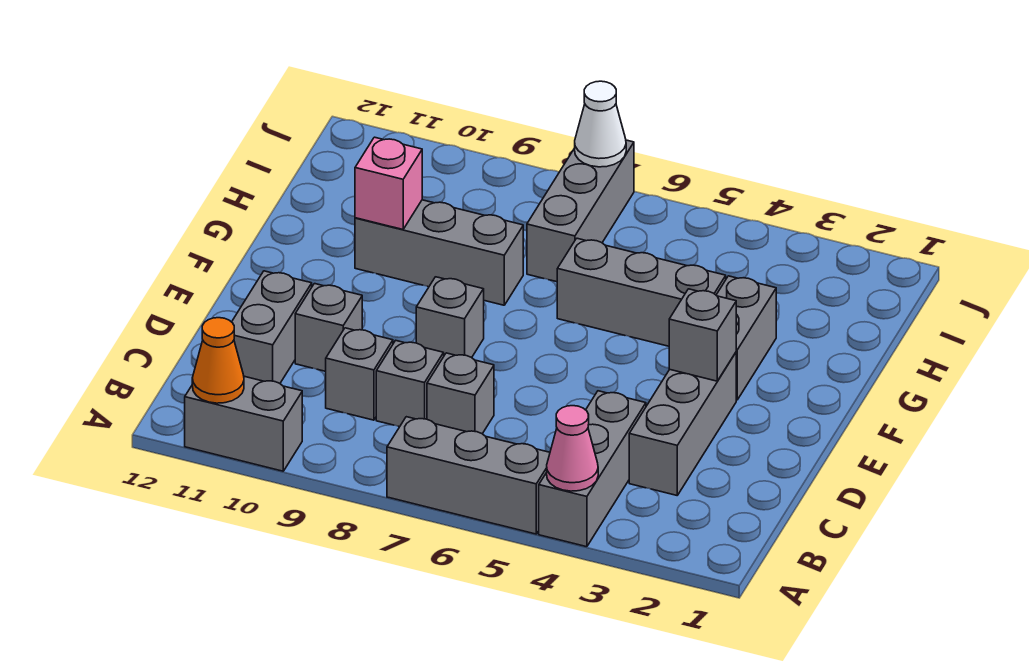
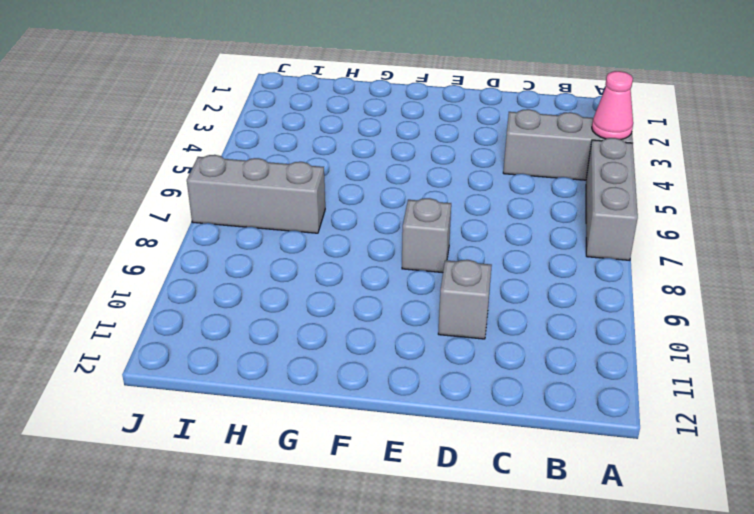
none -> grey brick A10:A11 level 1
none -> grey brick C3:E3 level 1
none -> grey brick C7 level 1

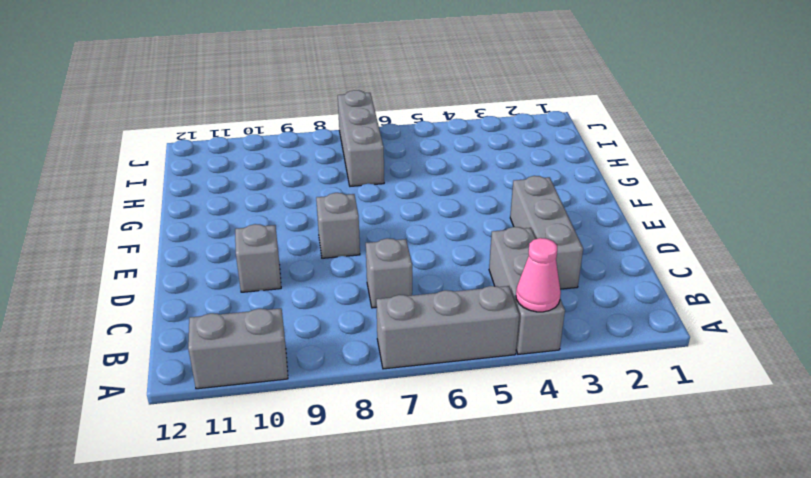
none -> grey brick C8 level 1
none -> grey brick C9 level 1
none -> grey brick C11:D11 level 1

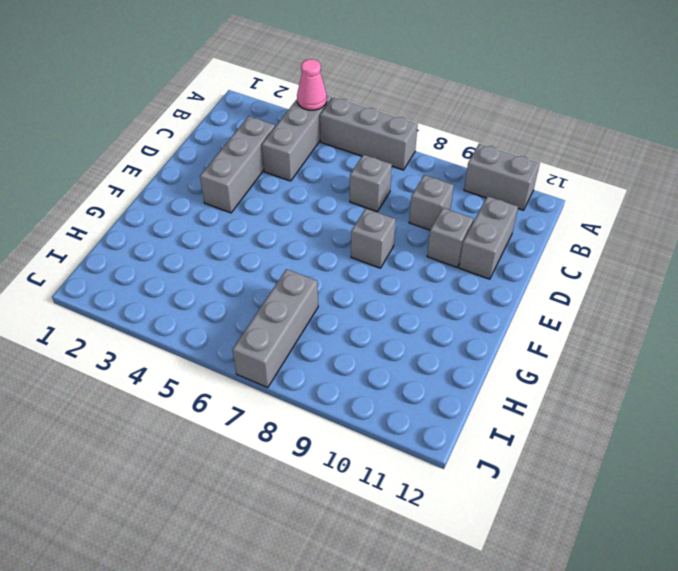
none -> grey brick C8 level 1
none -> grey brick F3:G3 level 1
none -> grey brick G4:G6 level 1

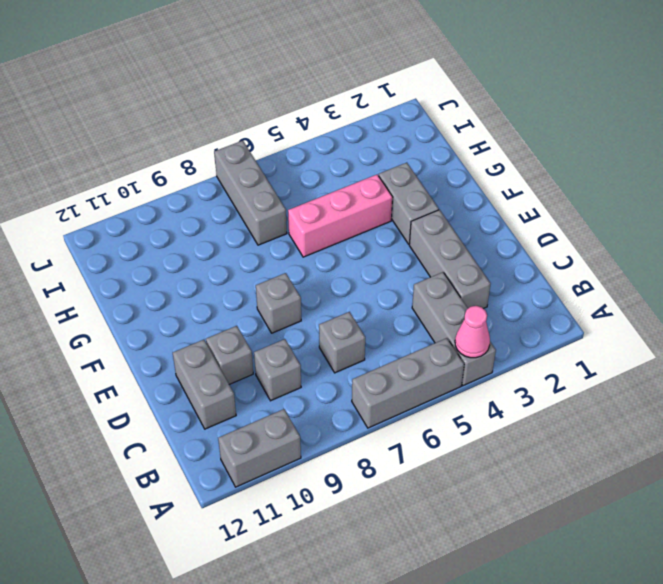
pink brick G4:G6 level 1 -> grey brick G4:G6 level 1
none -> grey brick C8 level 1
none -> grey brick G8:G10 level 1
none -> orange cone A11 level 2

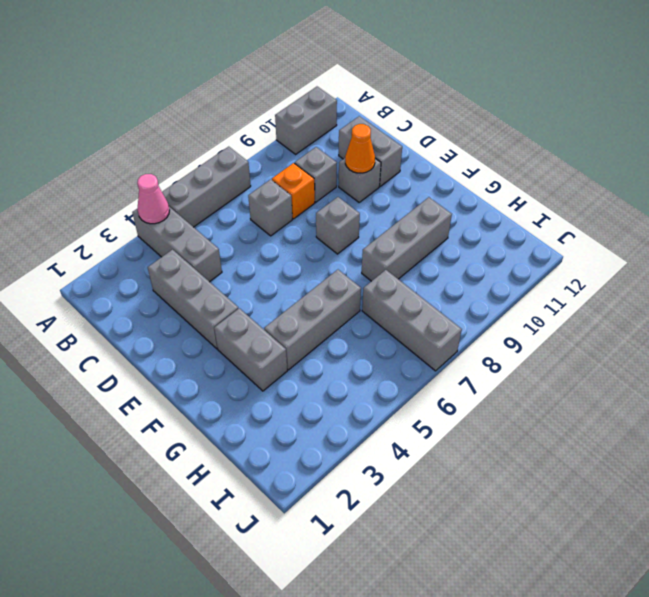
orange brick C8 level 1 -> grey brick C8 level 1
orange cone D10 level 2 -> orange cone A11 level 2
none -> grey brick E3 level 2
none -> pink brick G10 level 2
none -> white cone J7 level 2

